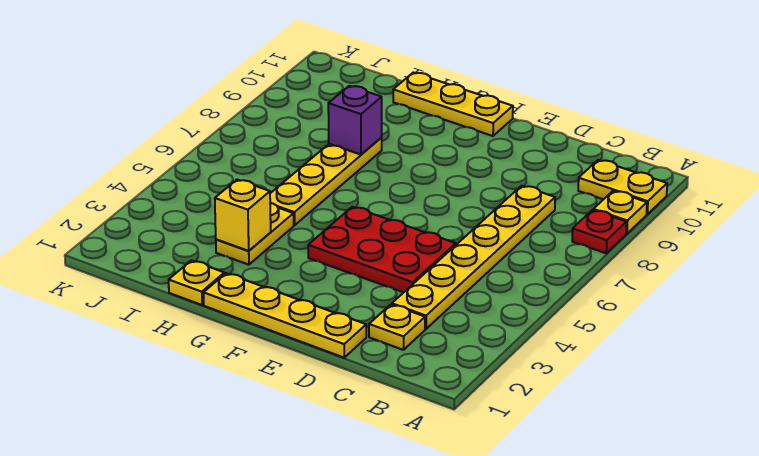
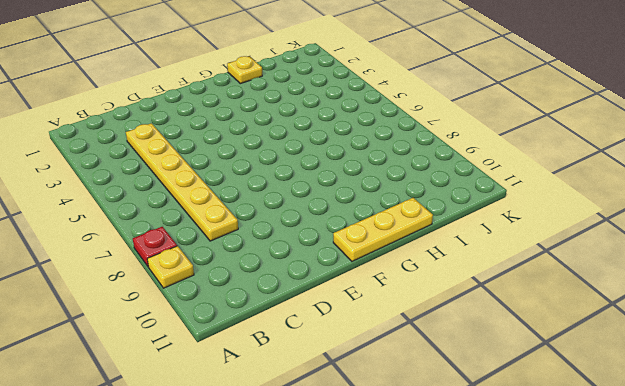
none -> yellow plate A10:B10 level 1
none -> yellow plate C2 level 1
none -> yellow plate D1:G1 level 1

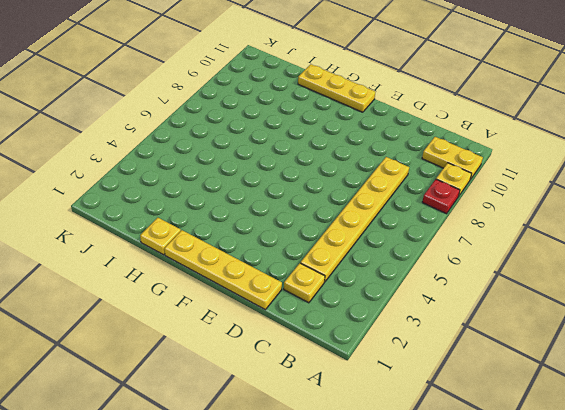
none -> red plate D4:F5 level 1
none -> yellow plate H3:H4 level 1
none -> yellow plate H5:H8 level 1

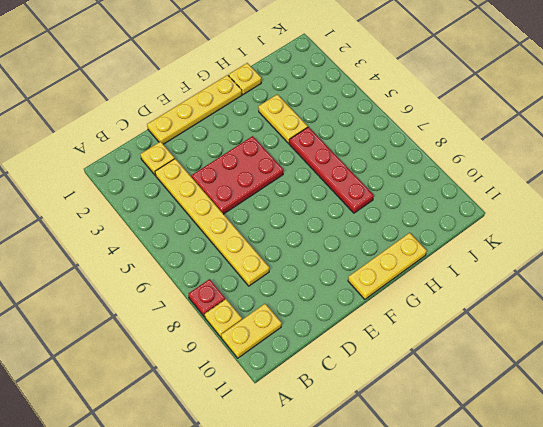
red plate H5:H8 level 1 -> yellow plate H5:H8 level 1
none -> yellow brick H3 level 2
none -> purple brick H8 level 2

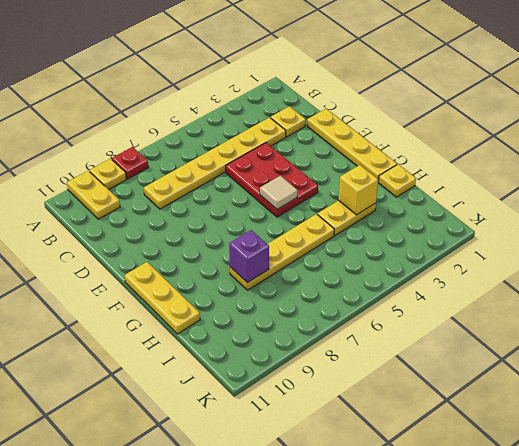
tan tile F5 level 2 -> none

